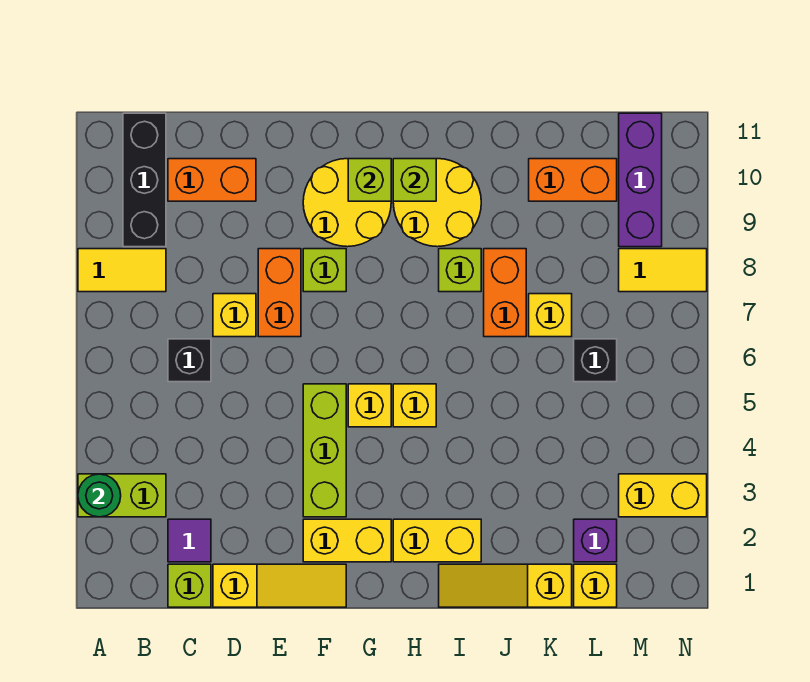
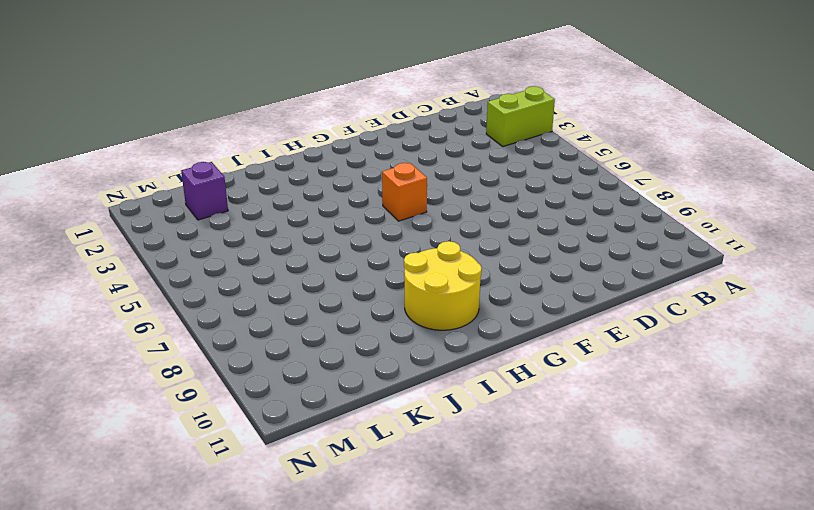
orange brick G5 level 1 -> yellow brick G5 level 1
none -> yellow tile A8:B8 level 1
none -> black brick B9:B11 level 1
none -> lime brick C1 level 1
none -> purple tile C2 level 1

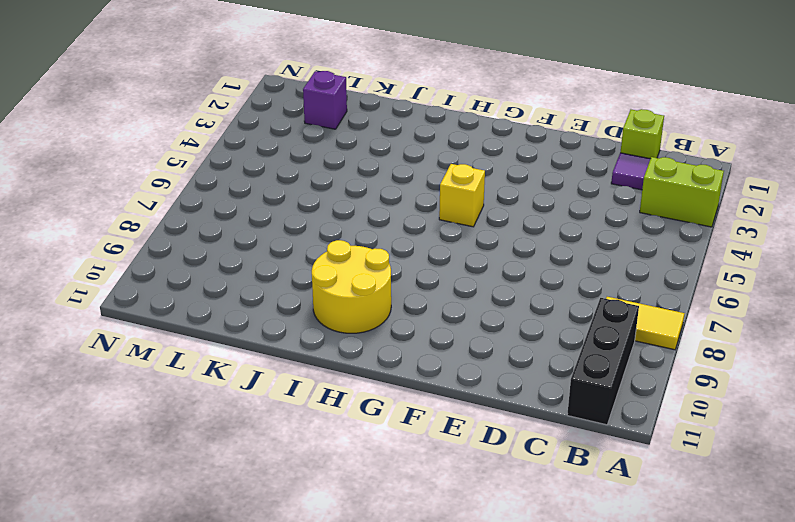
none -> black brick C6 level 1
none -> orange brick C10:D10 level 1
none -> yellow slope D1:F1 level 1 top D
none -> yellow brick D7 level 1

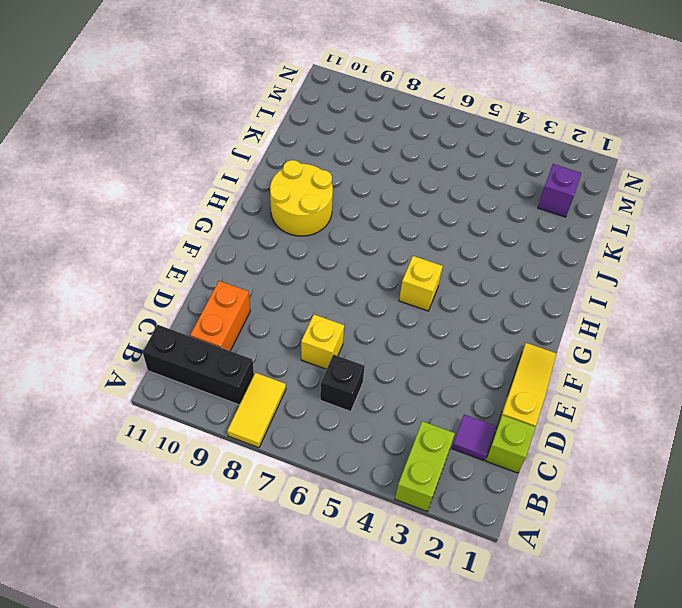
none -> orange brick E7:E8 level 1
none -> yellow brick F2:G2 level 1
none -> lime brick F3:F5 level 1
none -> lime brick F8 level 1

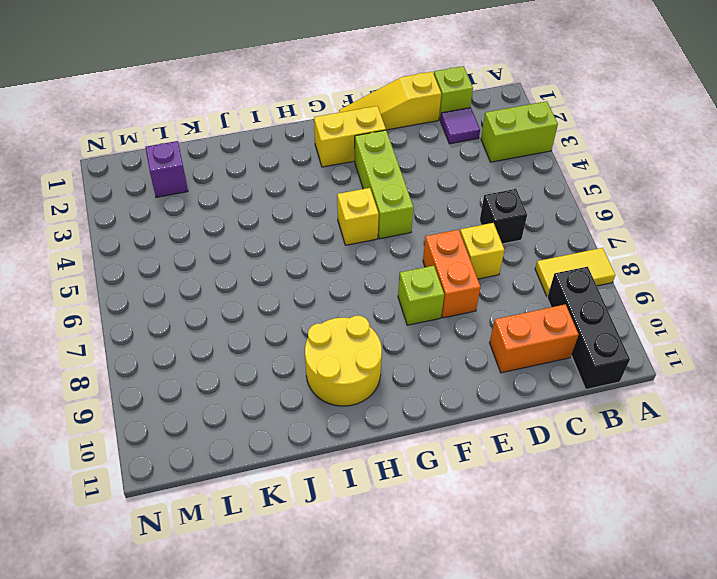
none -> yellow round brick F9:G10 level 1
none -> yellow brick H2:I2 level 1
none -> yellow brick H5 level 1
none -> yellow slope I1:K1 level 1 top K

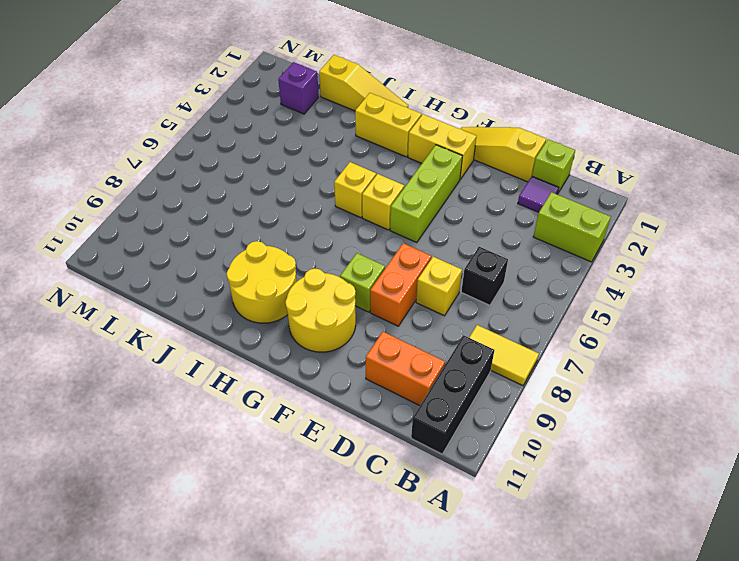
none -> lime brick I8 level 1
none -> orange brick J7:J8 level 1
none -> yellow brick K7 level 1
none -> orange brick K10:L10 level 1

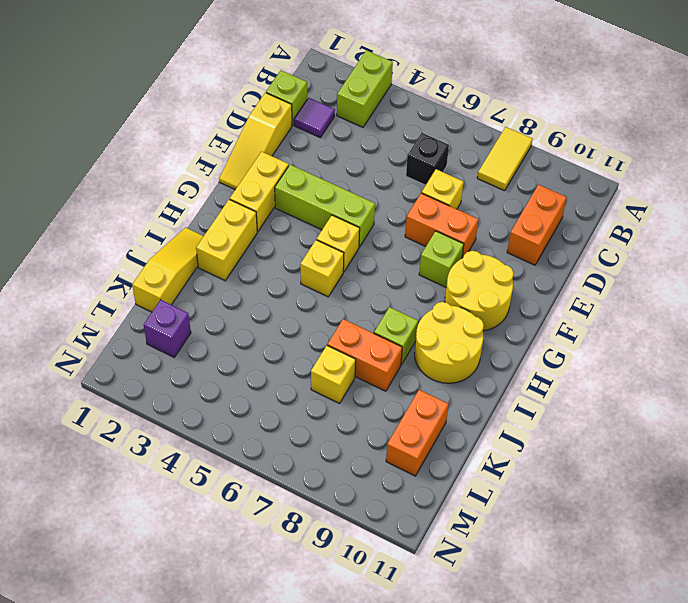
none -> black brick B9:B11 level 1
none -> yellow brick L1 level 1
none -> black brick L6 level 1
none -> yellow brick M3:N3 level 1

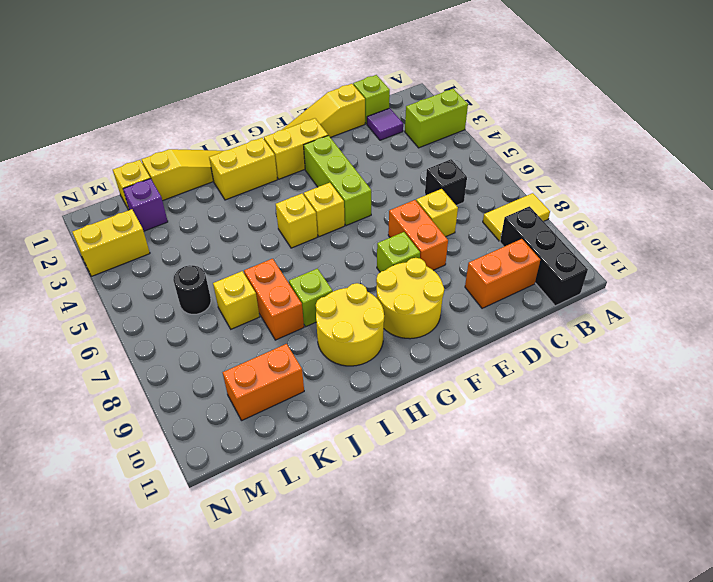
black round brick L6 level 1 -> black brick L6 level 1
none -> yellow tile M8:N8 level 1
none -> purple brick M9:M11 level 1
none -> green round brick A3 level 2
none -> lime brick G10 level 2

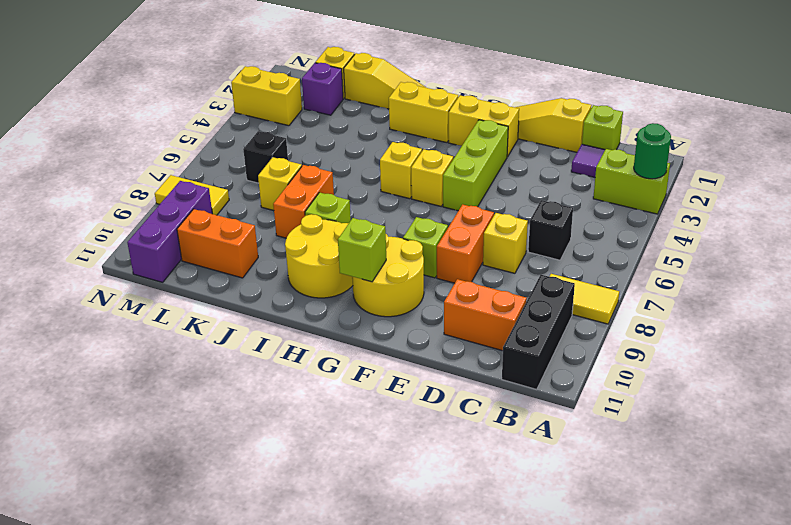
none -> lime brick H10 level 2

